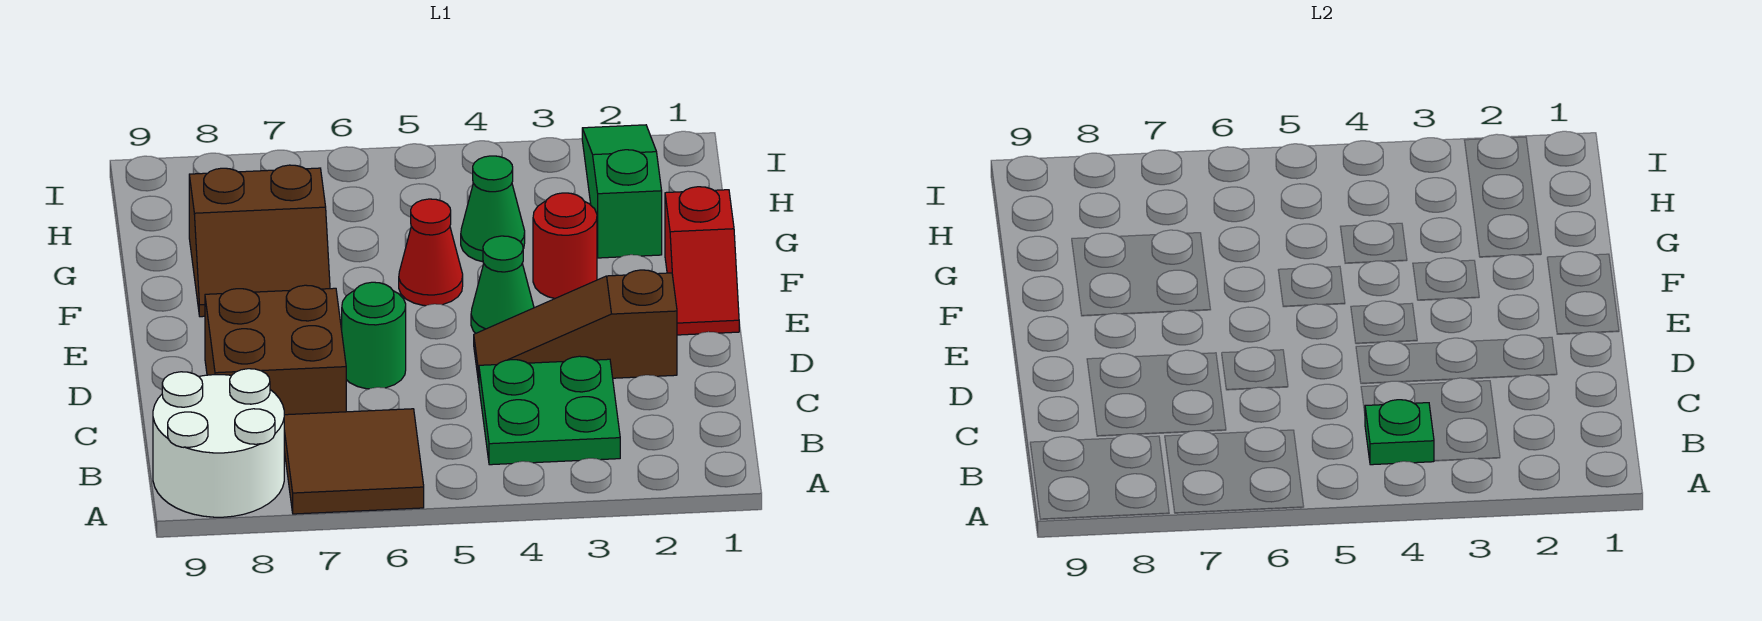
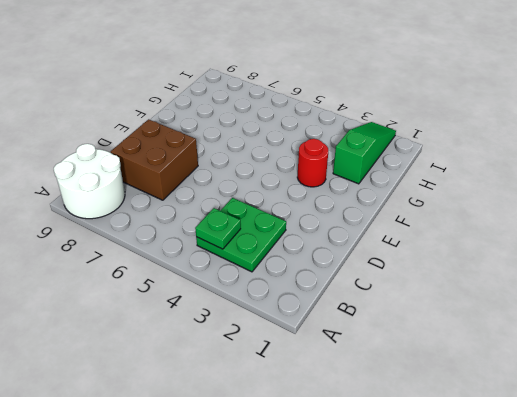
none -> brown tile A6:B7 level 1
none -> brown slope D2:D4 level 1 top 2
none -> green round brick D6 level 1

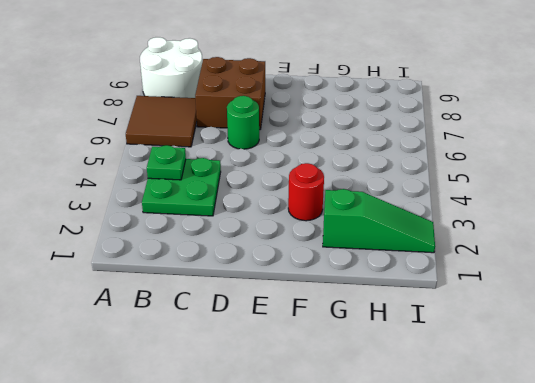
none -> brown slope D2:D4 level 1 top 2
none -> red slope E1:F1 level 1 top F
none -> green cone E4 level 1

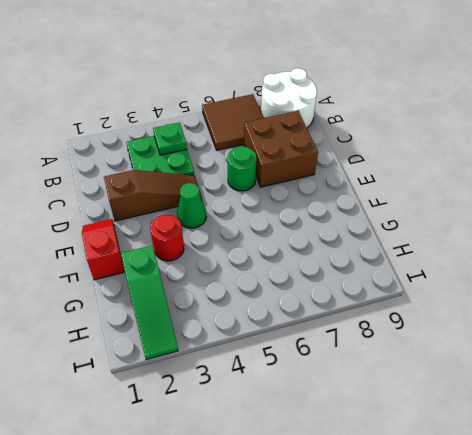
none -> red cone F5 level 1
none -> brown slope F7:G8 level 1 top G
none -> green cone G4 level 1

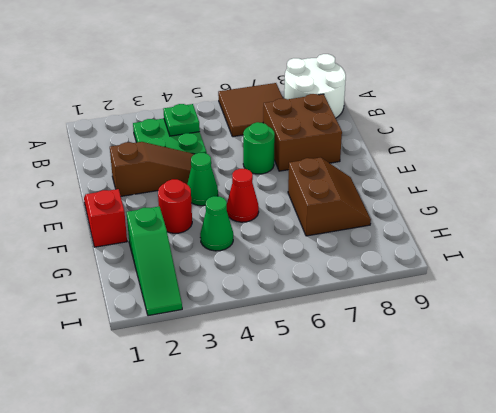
brown slope F7:G8 level 1 top 7 -> brown slope F7:G8 level 1 top G

